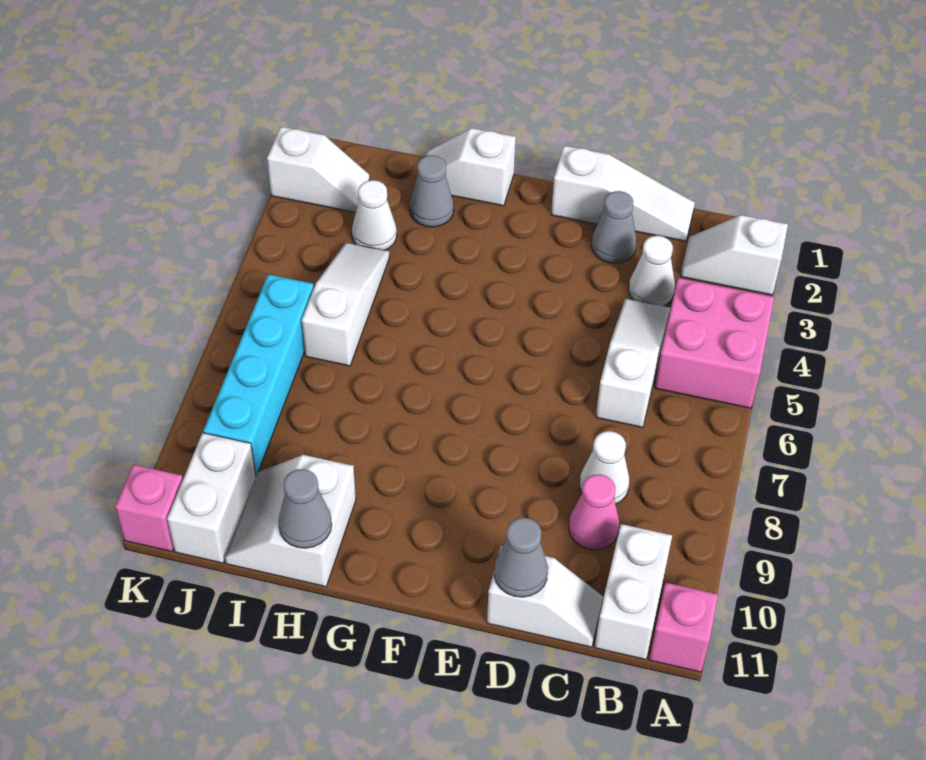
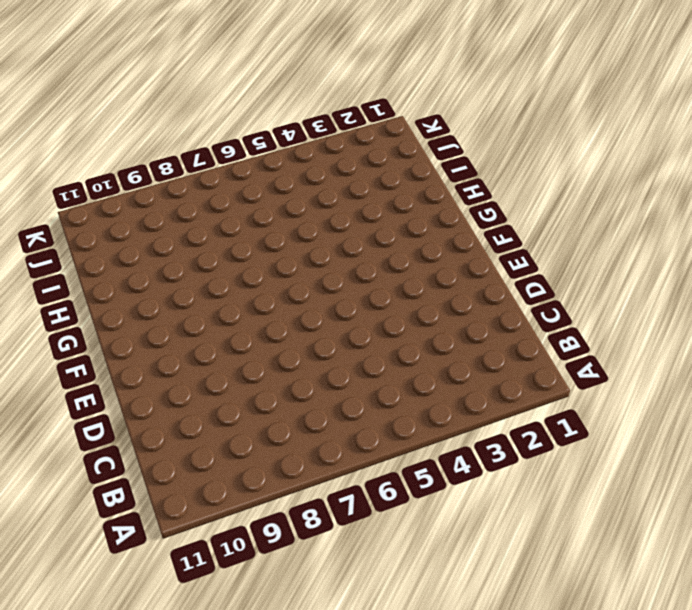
none -> white slope A2:B2 level 1 top A
none -> pink brick A4:B5 level 1
none -> pink brick A11 level 1

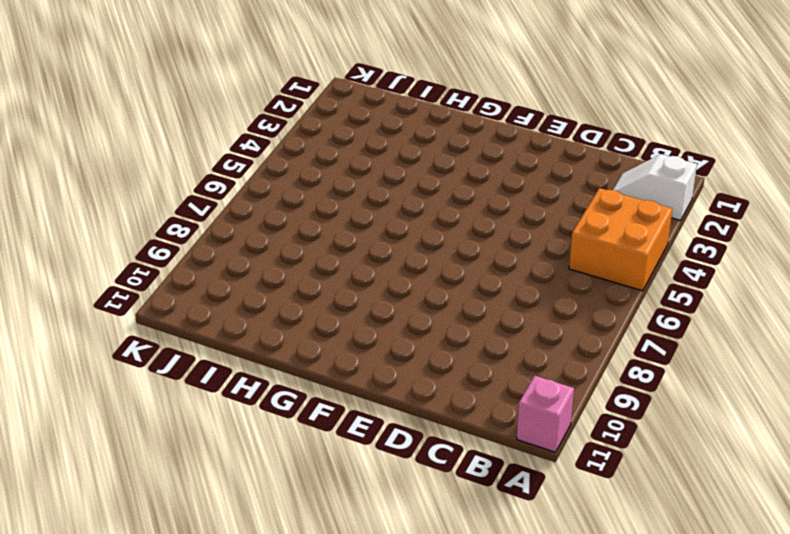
orange brick A4:B5 level 1 -> pink brick A4:B5 level 1
none -> white brick B10:B11 level 1
none -> white slope C1:E1 level 1 top E
none -> white cone C3 level 1

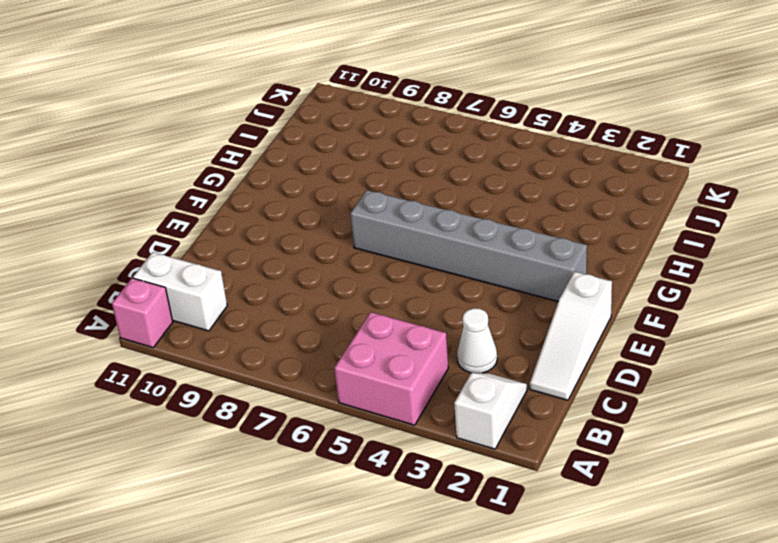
grey brick F2:F7 level 1 -> none
none -> white slope C4:C6 level 1 top 6
none -> white cone C8 level 1
none -> pink cone C9 level 1

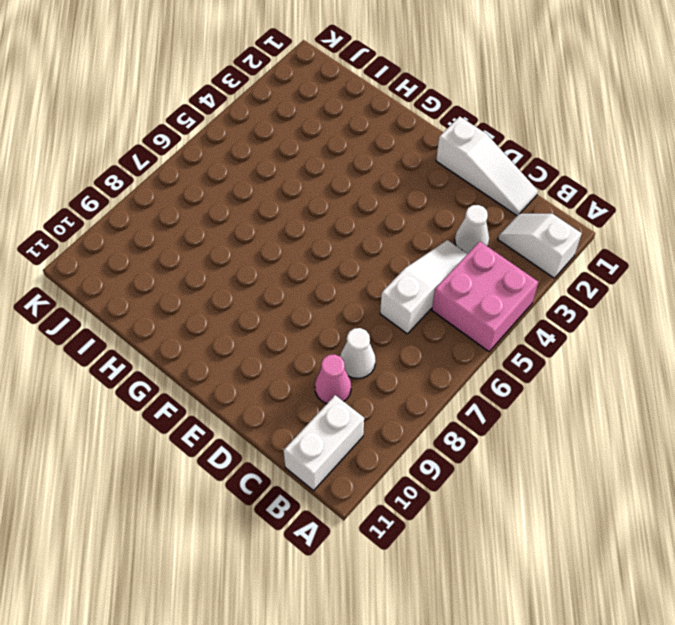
none -> pink brick A11 level 1
none -> white slope C11:D11 level 1 top D
none -> grey cone D2 level 1

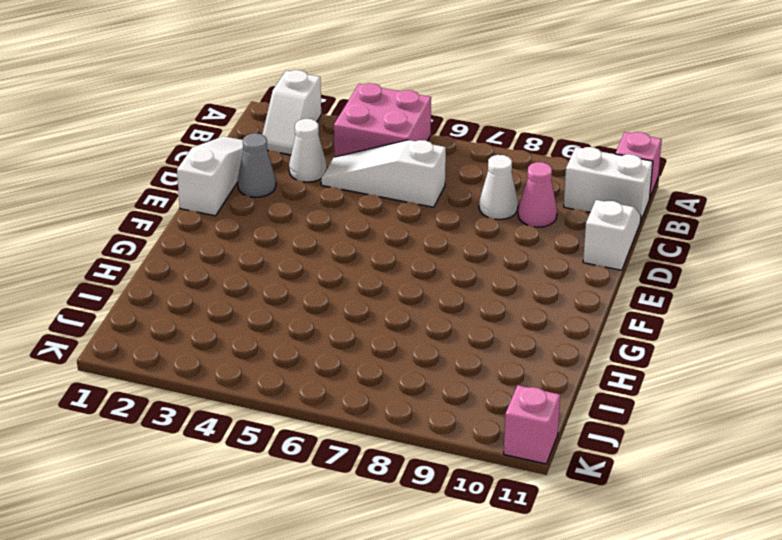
none -> white slope G1:H1 level 1 top G
none -> grey cone H2 level 1
none -> white slope H10:I11 level 1 top H

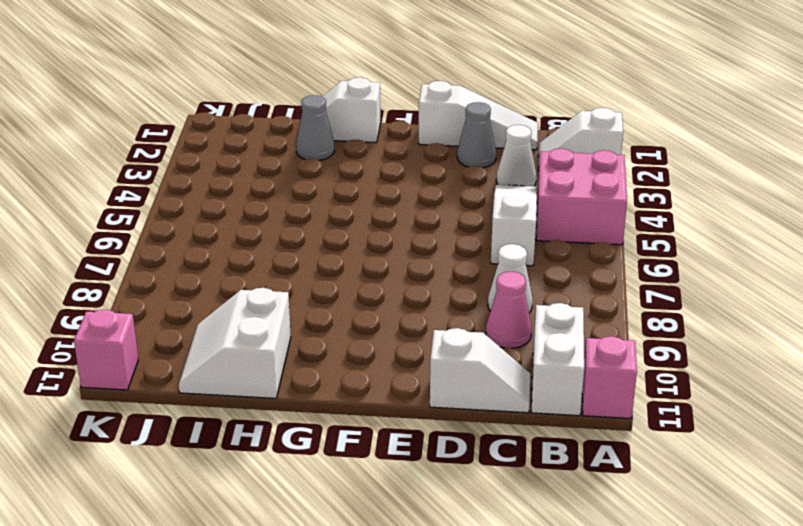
none -> white cone I3 level 1
none -> white slope I4:I6 level 1 top 6
none -> white slope J2:K2 level 1 top K

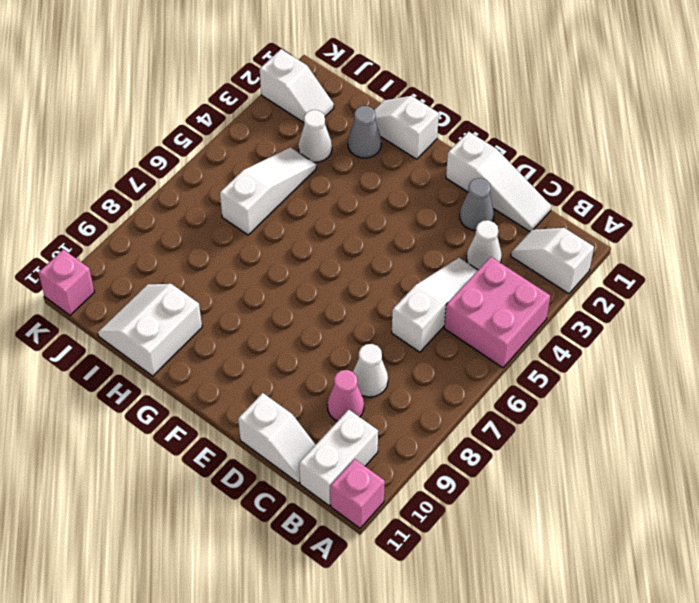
none -> cyan brick J6:J9 level 1
none -> white brick J10:J11 level 1
none -> grey cone D11 level 2

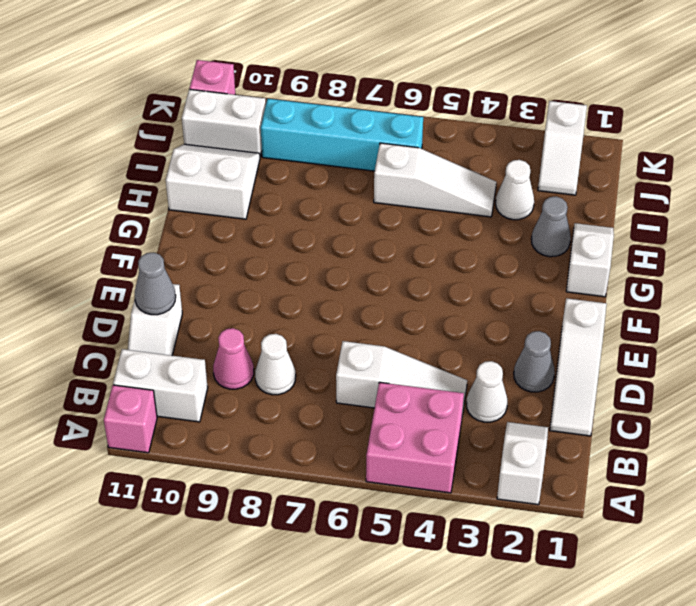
none -> grey cone H11 level 2

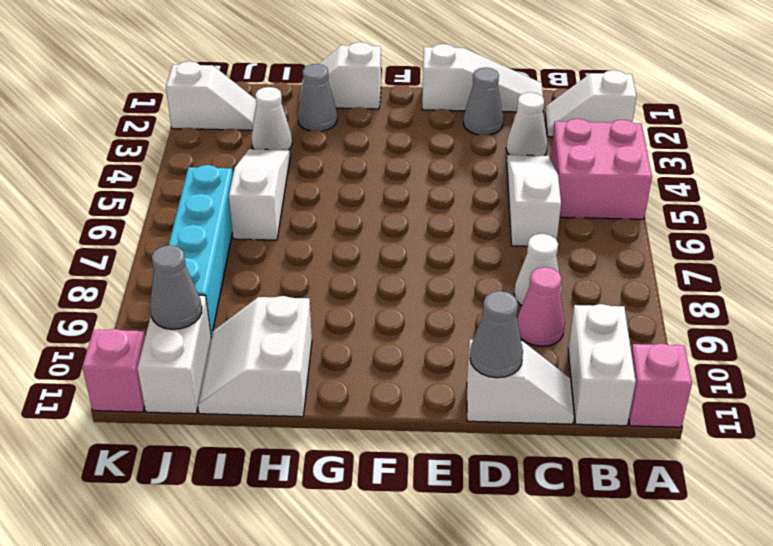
grey cone J10 level 2 -> grey cone H11 level 2

